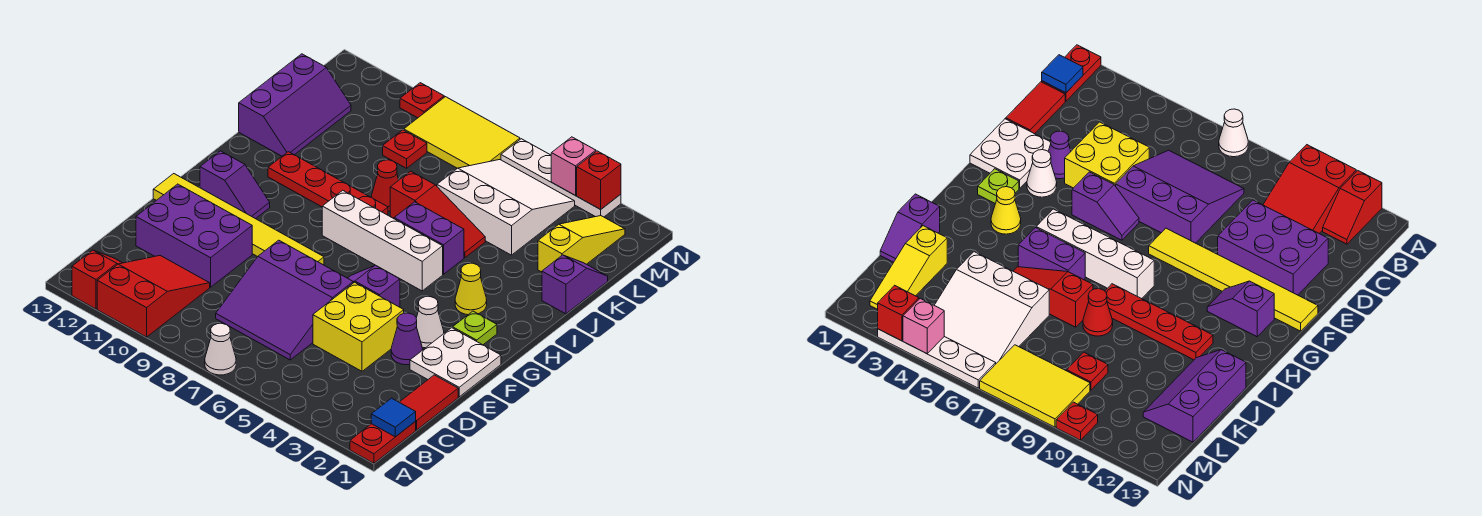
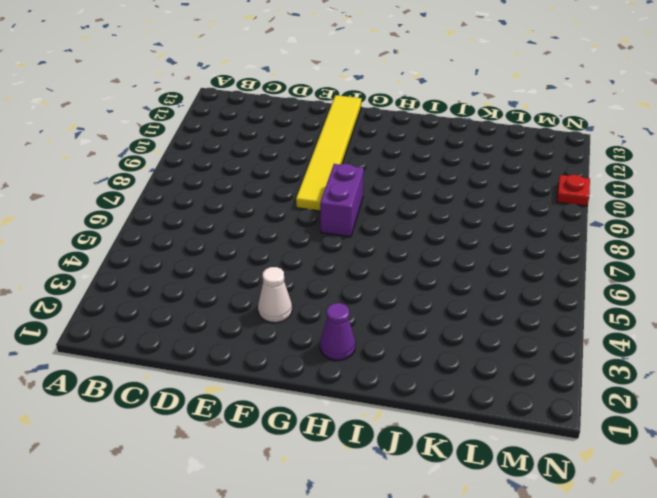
purple brick G7:G8 level 1 -> purple brick I5:I6 level 1
purple cone H2 level 1 -> purple cone E3 level 1
none -> red plate A1:B1 level 1
none -> white cone A7 level 1
none -> red slope A10:C11 level 1 top A
none -> red slope A12:B12 level 1 top A

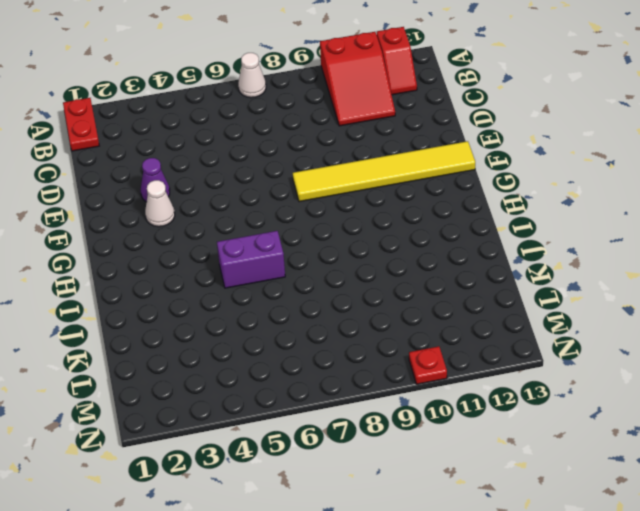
none -> red tile C1:D1 level 1
none -> purple slope C6:E8 level 1 top E
none -> yellow brick D4:E5 level 1
none -> purple brick D10:E12 level 1

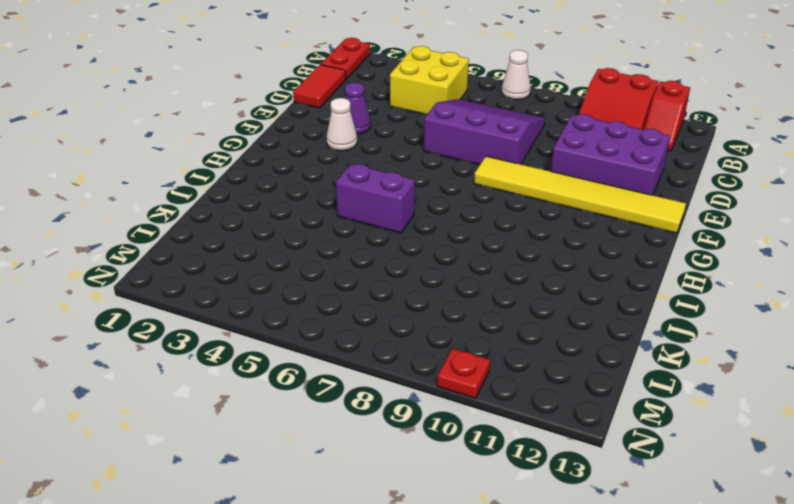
yellow brick B4:C5 level 1 -> yellow brick D4:E5 level 1
none -> white plate E1:F2 level 1
none -> purple slope F5:F6 level 1 top 5
none -> lime plate G2 level 1
none -> purple slope G11:G12 level 1 top 12

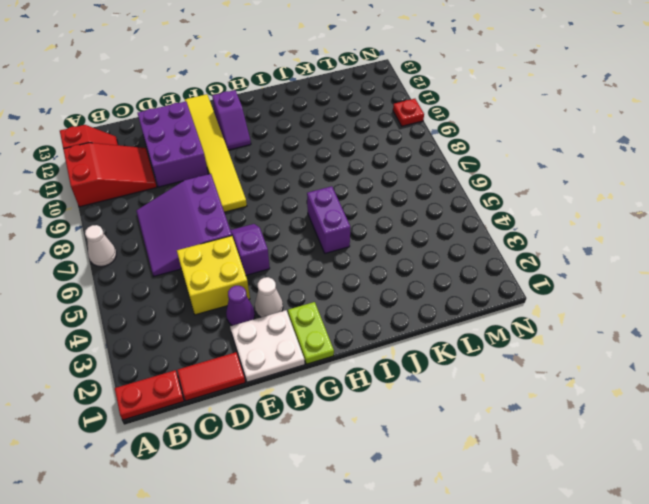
lime plate G1:G2 level 1 -> lime plate G2 level 1
none -> yellow cone H3 level 1
none -> white brick H5:H8 level 1
none -> red plate I8:I11 level 1
none -> purple slope J1:K1 level 1 top J

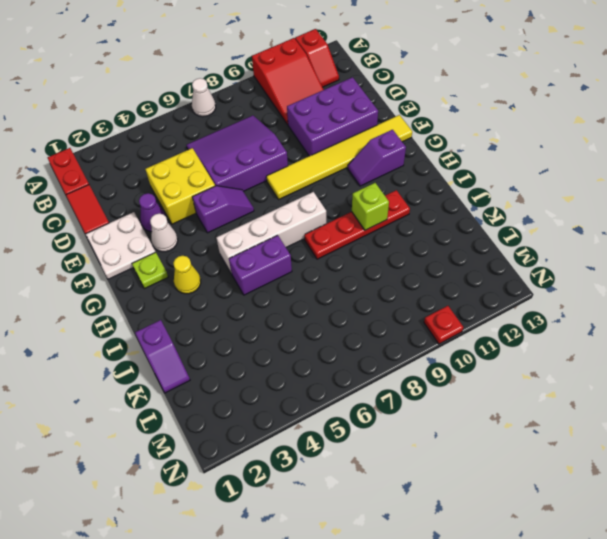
lime brick I10 level 2 -> none
none -> red slope J5:J7 level 1 top 7
none -> red cone J8 level 1
none -> purple slope J12:L13 level 1 top 13
none -> yellow slope K2:M2 level 1 top K

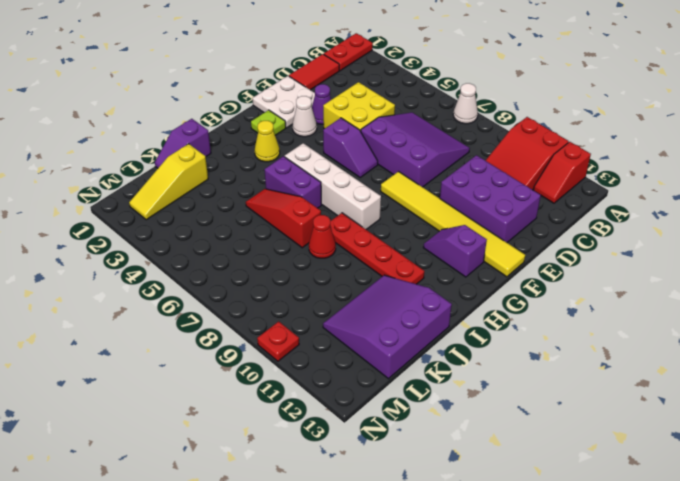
purple slope J11:L13 level 1 top 13 -> purple slope J12:L13 level 1 top 13
none -> white slope K4:M6 level 1 top K
none -> red plate L9 level 1
none -> yellow tile M7:N9 level 1
none -> white plate N3:N6 level 1

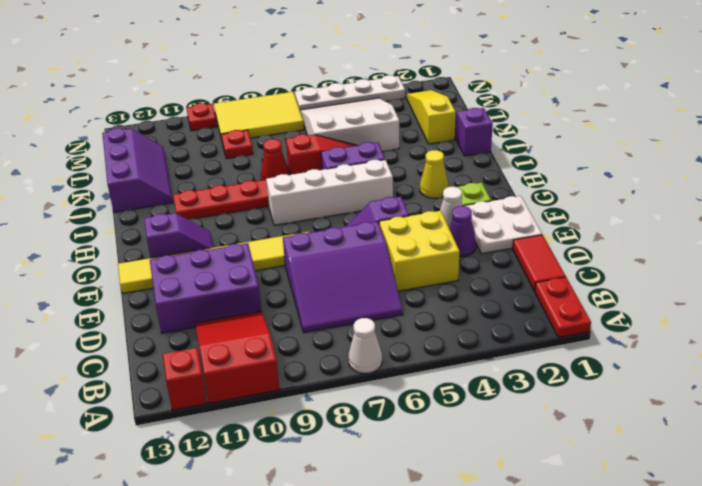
none -> blue tile B1 level 2
none -> red brick N3 level 2
none -> pink brick N4 level 2

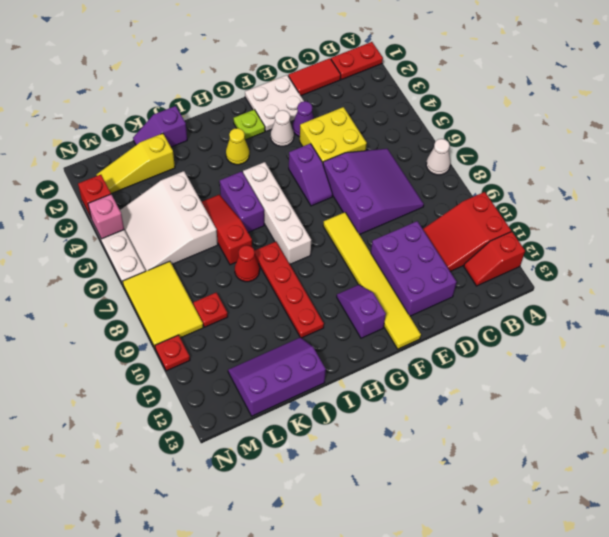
none -> blue tile B1 level 2

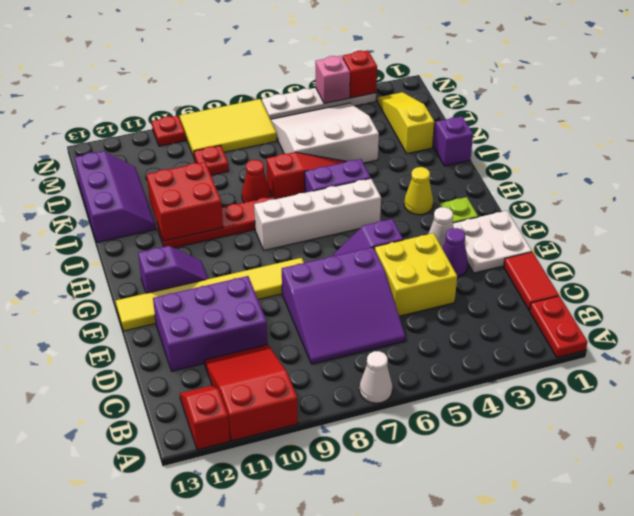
red brick I10:J11 level 2 -> none
none -> blue tile B1 level 2

